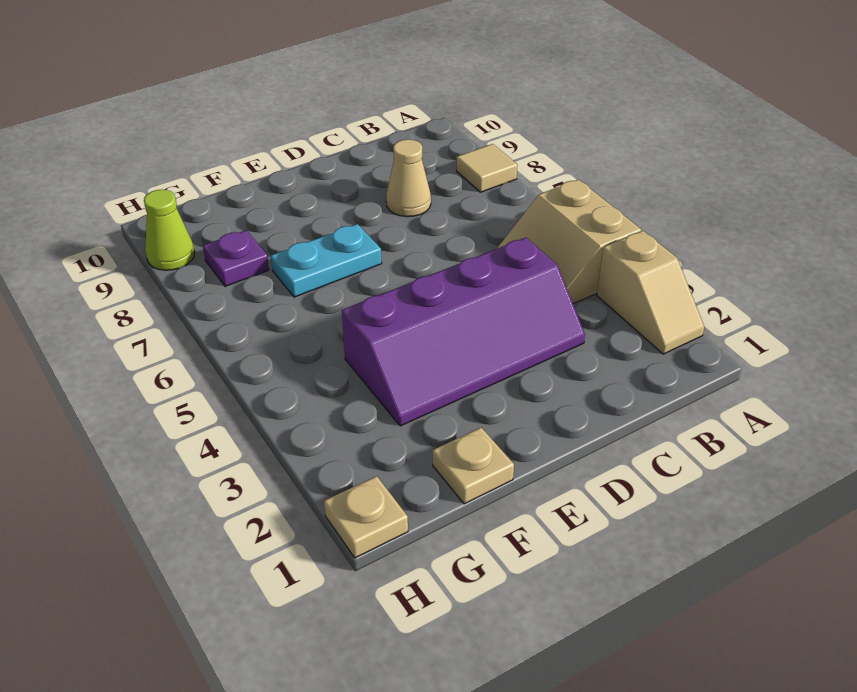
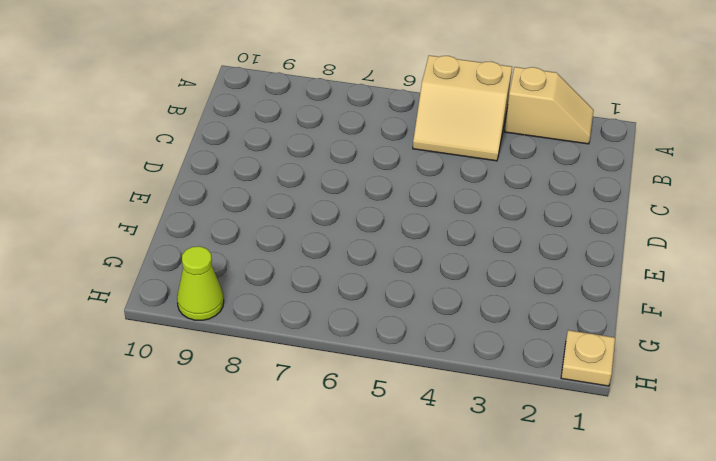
none -> tan tile A8 level 1
none -> purple slope C3:F4 level 1 top 4

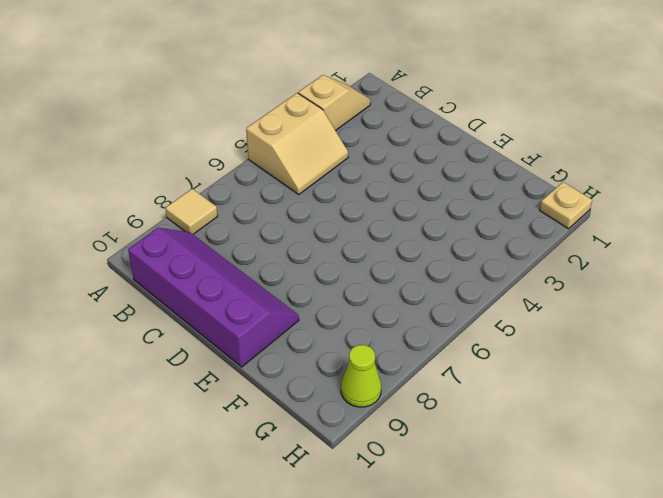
purple slope B9:E10 level 1 top 10 -> purple slope C3:F4 level 1 top 4
none -> tan cone C8 level 1
none -> cyan plate E7:F7 level 1

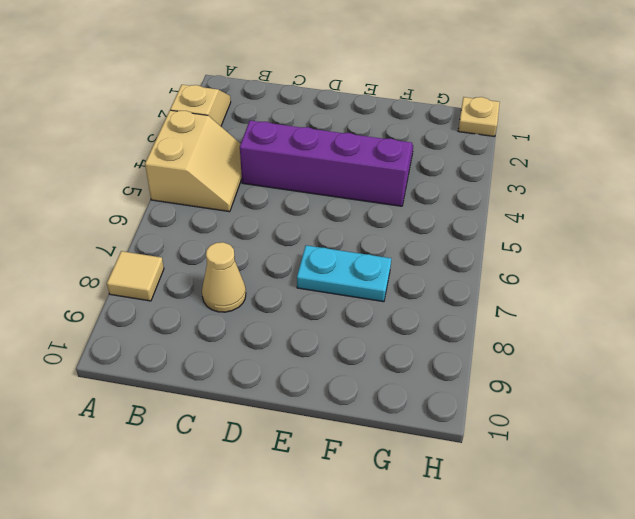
none -> tan plate F1 level 1
none -> purple plate G8 level 1

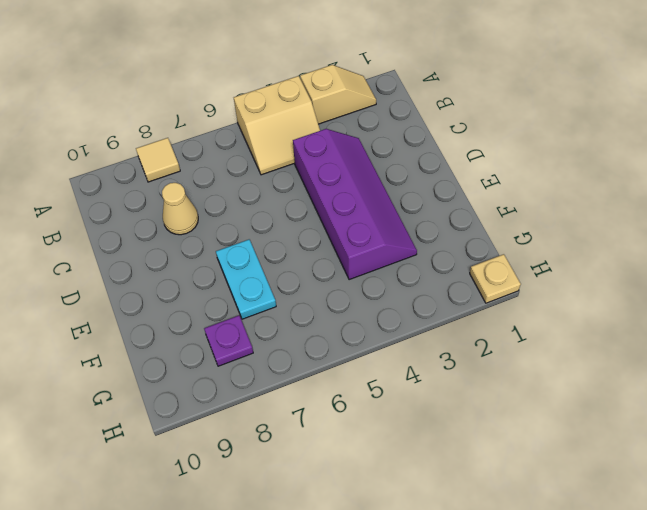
none -> tan plate F1 level 1
none -> lime cone H9 level 1

